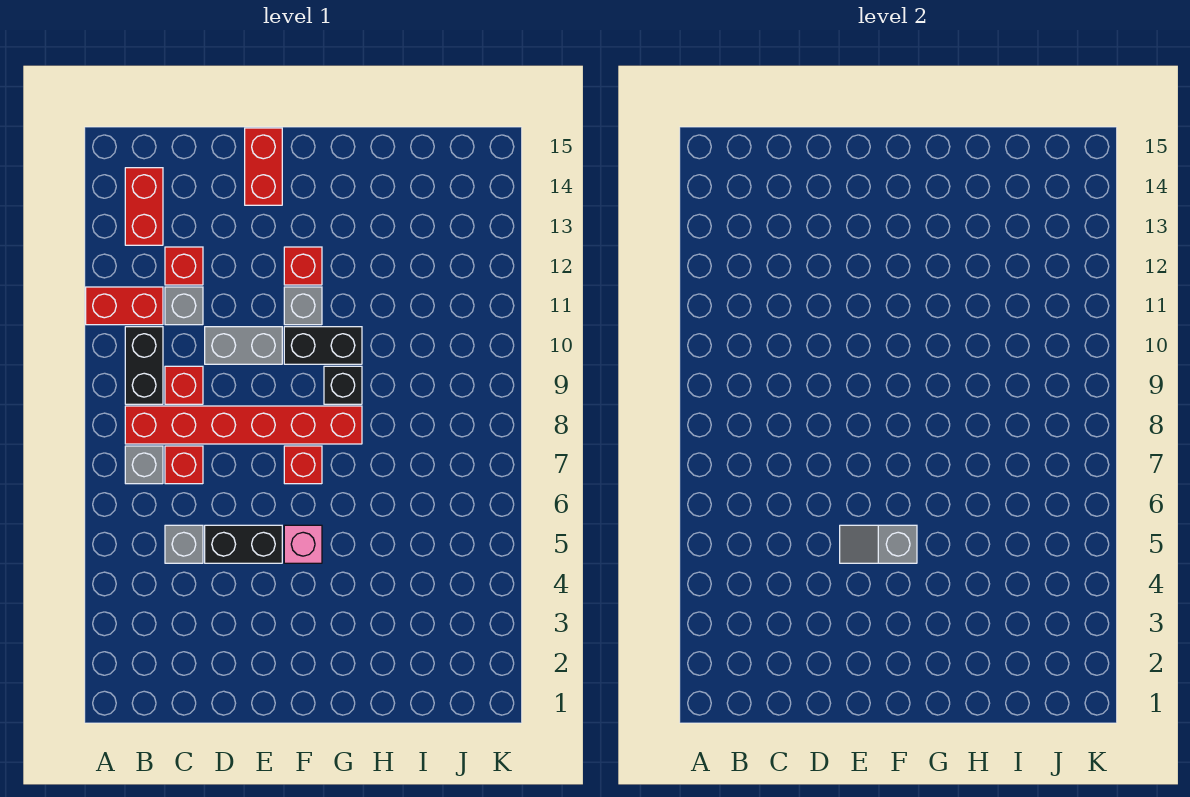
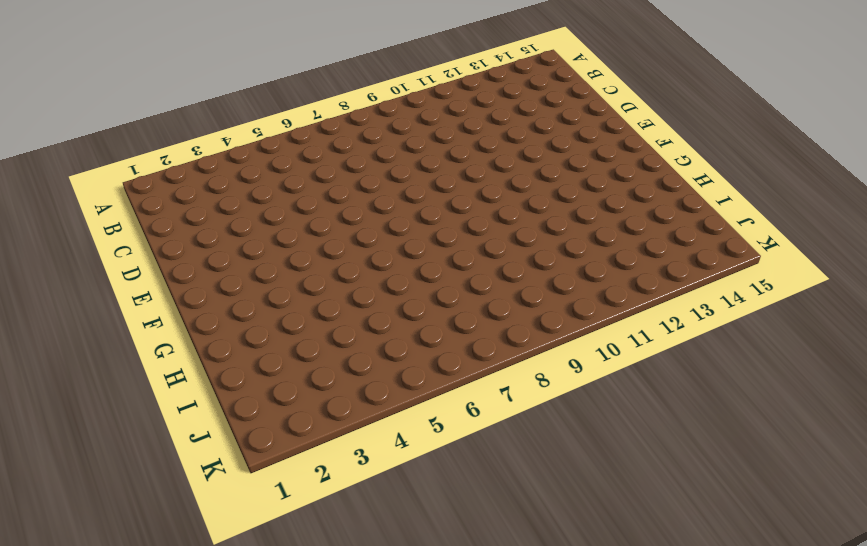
none -> red brick A11:B11 level 1
none -> grey brick B7 level 1
none -> red brick B8:G8 level 1

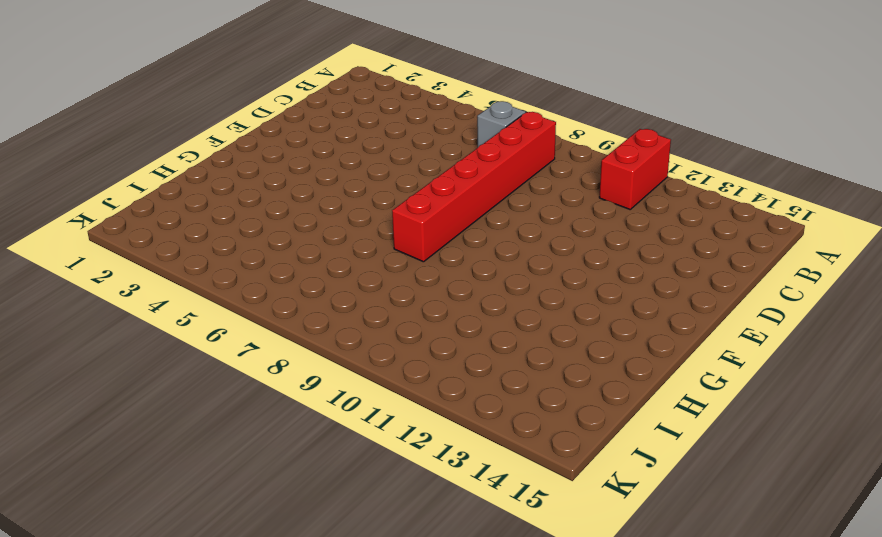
none -> black brick B9:B10 level 1
none -> red brick B13:B14 level 1
none -> grey brick C5 level 1

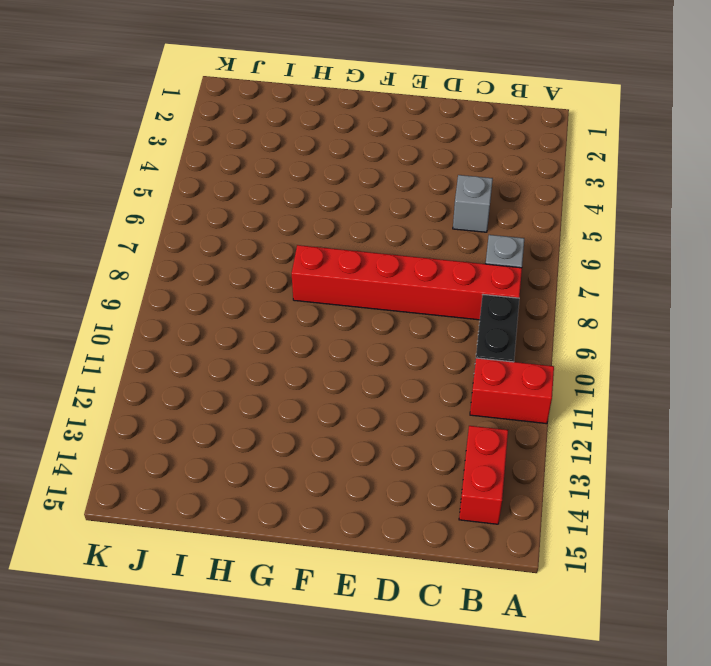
none -> red brick C7 level 1
none -> red brick C9 level 1
none -> grey brick C11 level 1

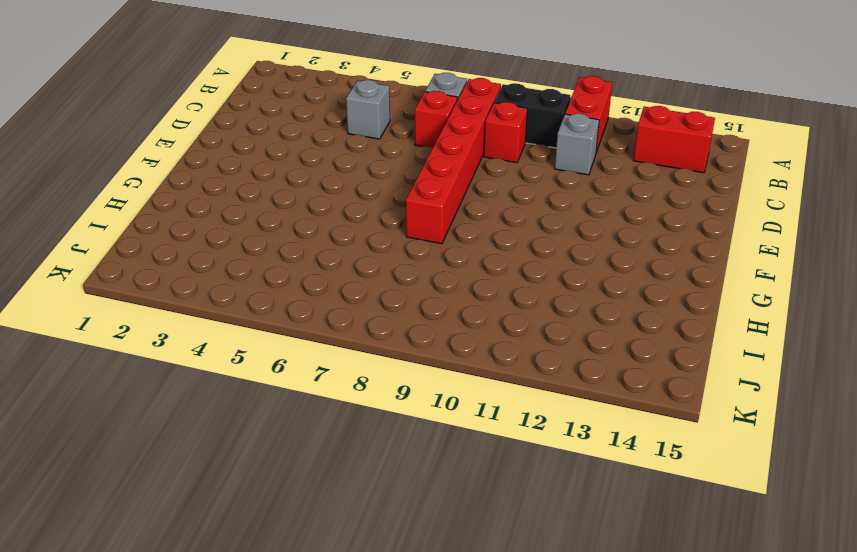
none -> red brick C12 level 1
none -> black brick D5:E5 level 1
none -> grey brick D10:E10 level 1

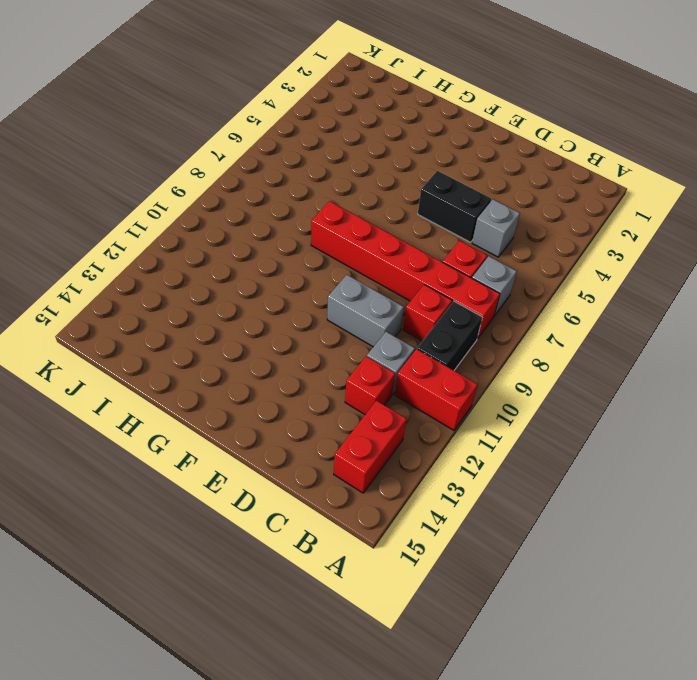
none -> red brick E14:E15 level 1
none -> pink brick F5 level 1
none -> red brick F7 level 1

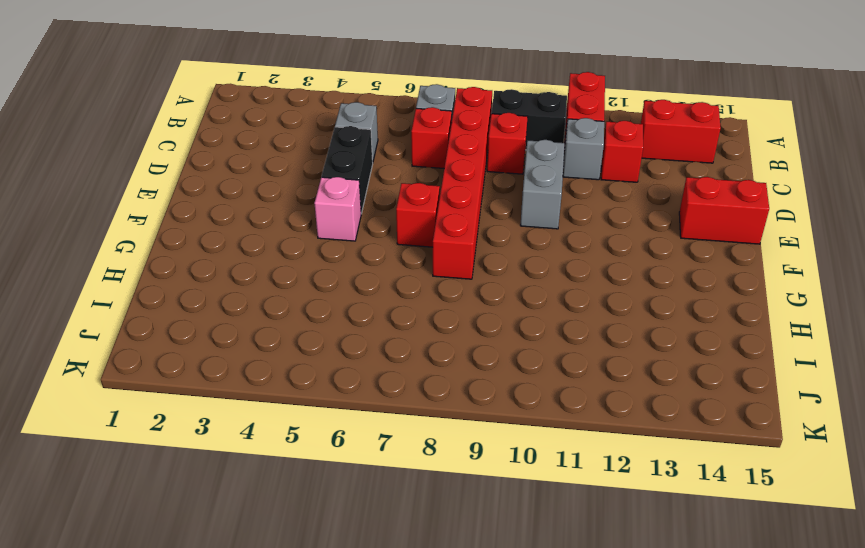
none -> black brick F10:G10 level 1
none -> grey brick F11 level 1
none -> red brick F12 level 1

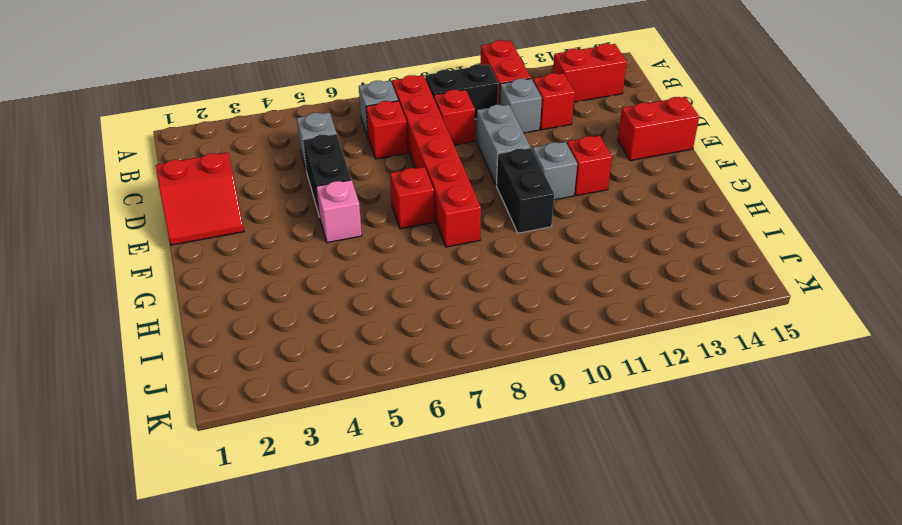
red slope D1:E2 level 1 top D -> none
none -> black brick G9 level 1
none -> grey slope E5:F5 level 2 top F

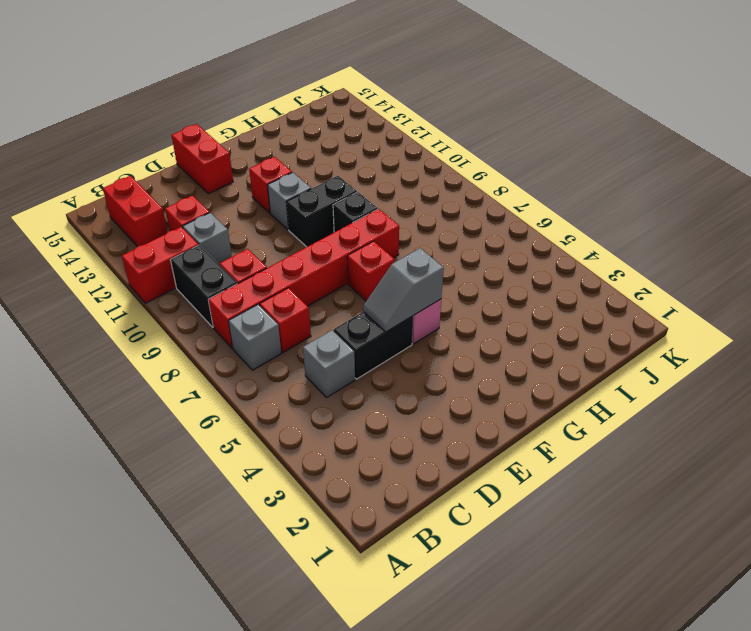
none -> grey brick D10:E10 level 1

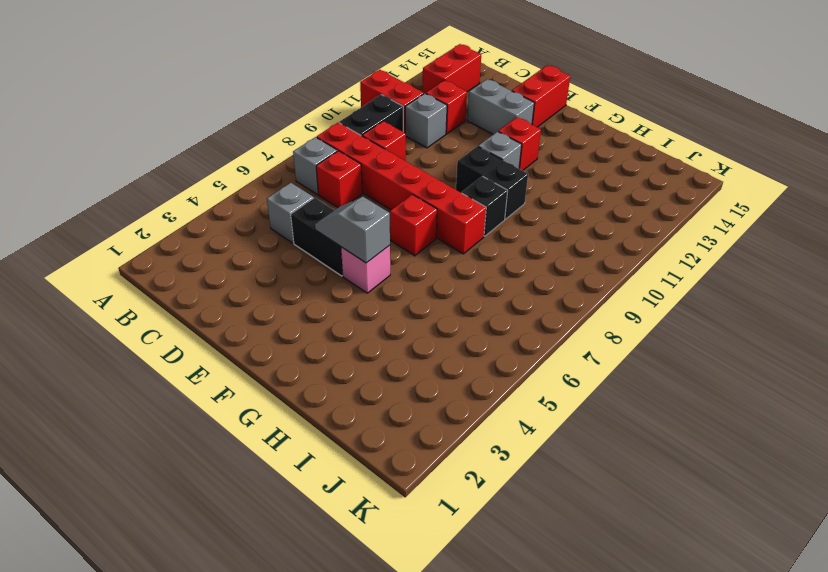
grey brick D13:E13 level 1 -> grey brick D10:E10 level 1

